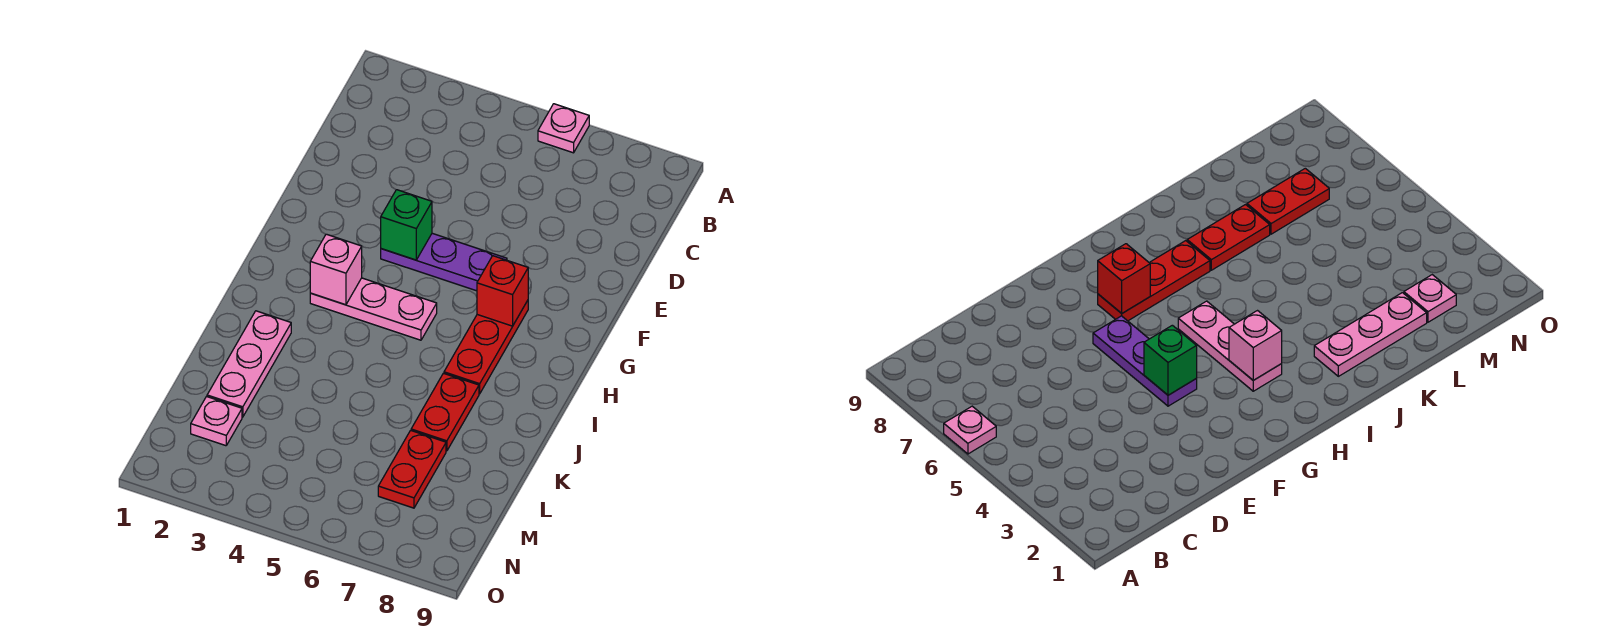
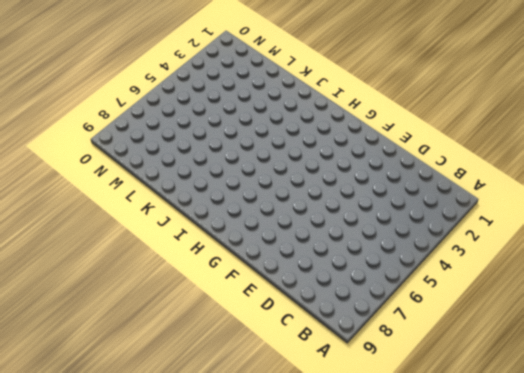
none -> pink plate A6 level 1
none -> purple plate F4:F6 level 1

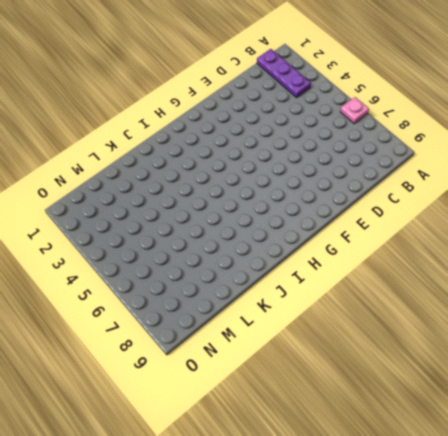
purple plate B1:B3 level 1 -> purple plate F4:F6 level 1
none -> red plate G7:I7 level 1
none -> pink plate H3:H5 level 1

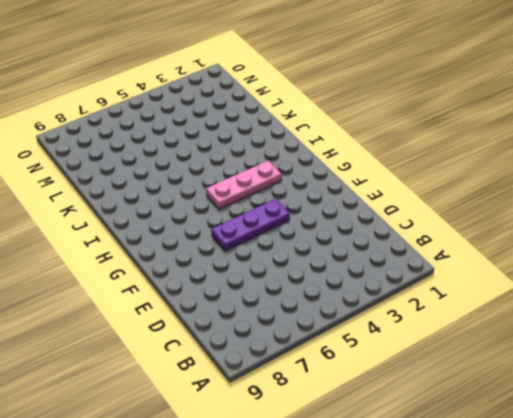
none -> pink plate A6 level 1
none -> red plate G7:I7 level 1

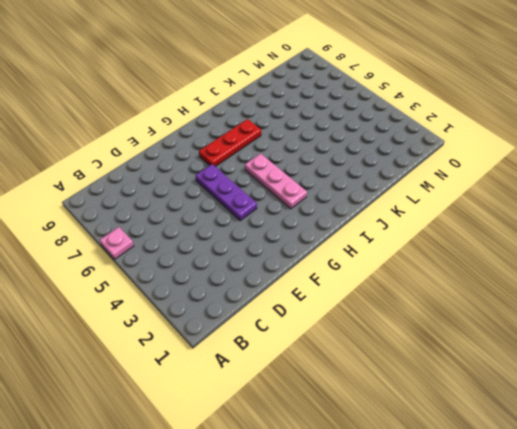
none -> pink plate J2:L2 level 1
none -> red plate J7:K7 level 1

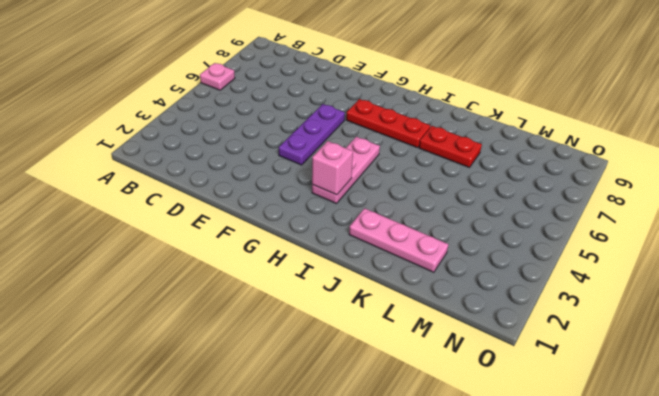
none -> red plate L7:M7 level 1
none -> pink plate M2 level 1

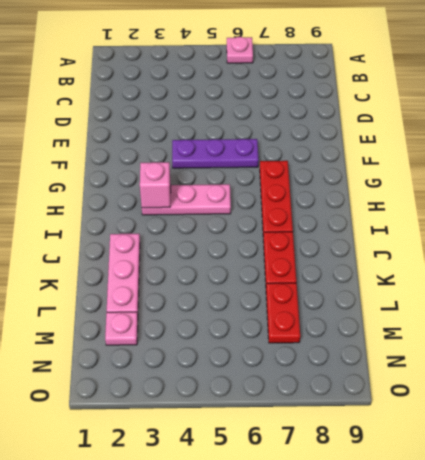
none -> green brick F4 level 2
none -> red brick G7 level 2

